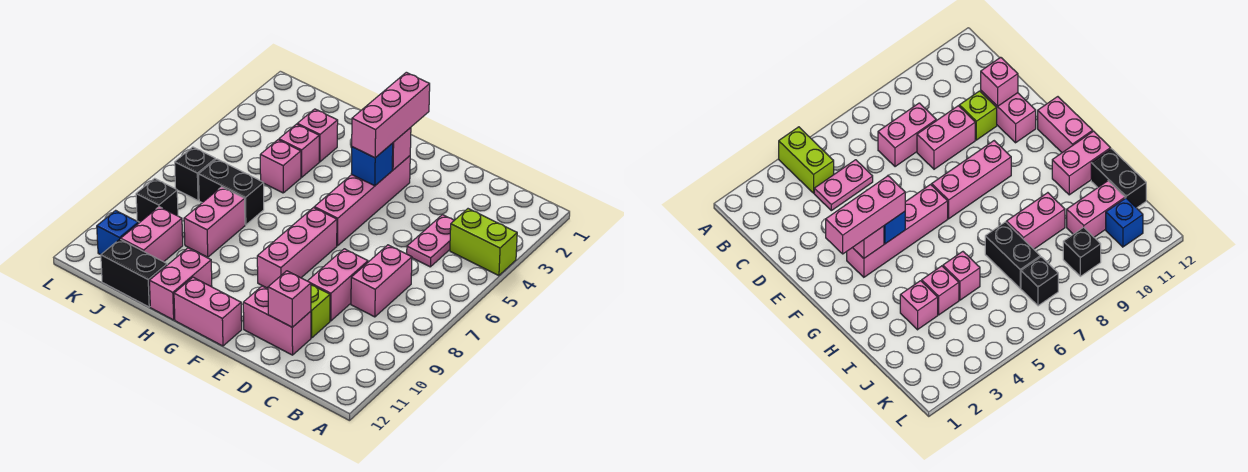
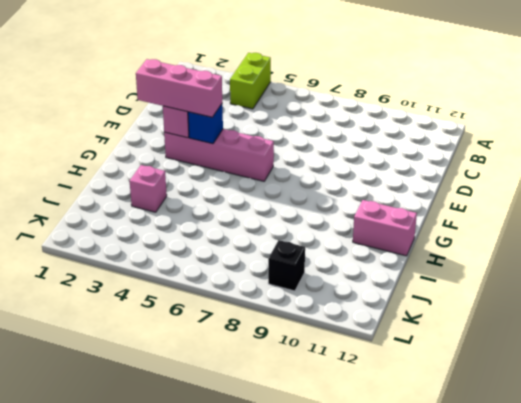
none -> pink plate C4:C5 level 1
none -> pink brick C7:C8 level 1
none -> pink brick D8:D9 level 1

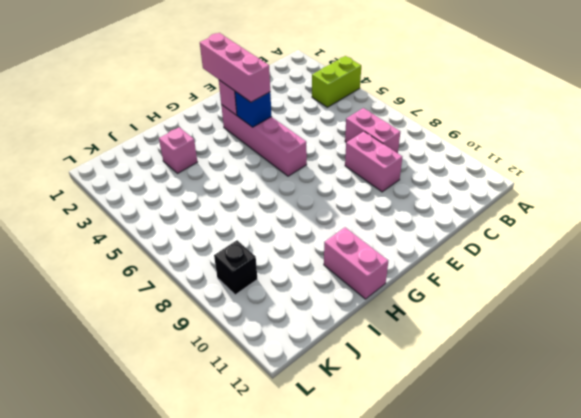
none -> pink plate C4:C5 level 1
none -> lime brick D10 level 1
none -> pink brick D11:E11 level 1

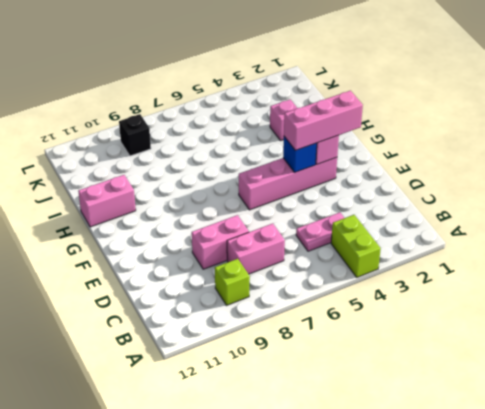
lime brick B9 level 1 -> lime brick D10 level 1
none -> pink brick D11:E11 level 1
none -> pink brick F7:F9 level 1
none -> pink brick F12:G12 level 1

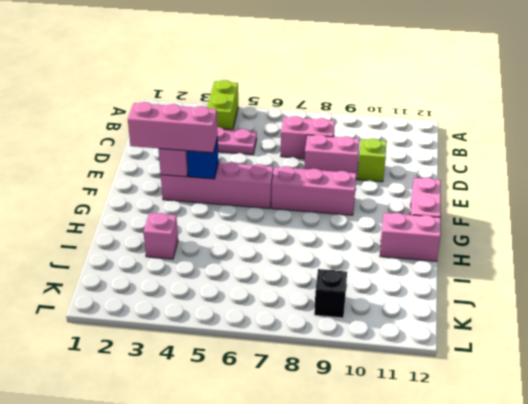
none -> pink brick D11:E11 level 1
none -> pink brick I4 level 1
none -> pink brick I5 level 1

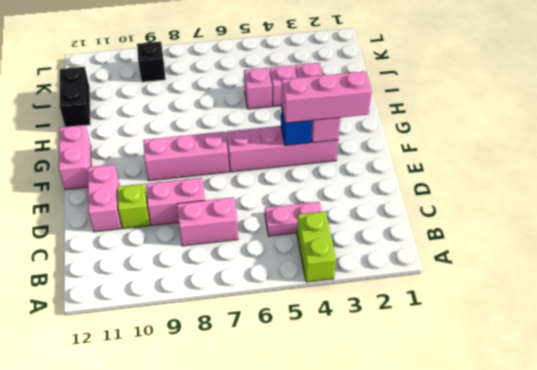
none -> pink brick H11:H12 level 1
none -> black brick I7:J7 level 1
none -> pink brick I8:I9 level 1

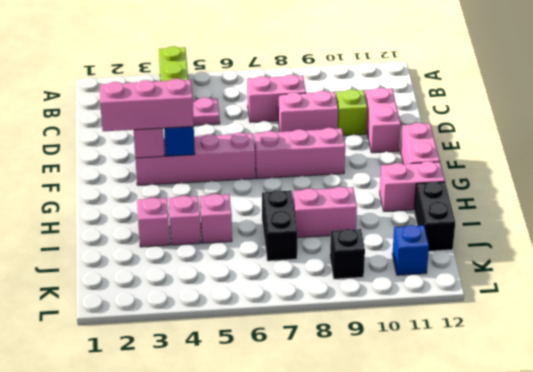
none -> pink brick J10:J11 level 1
none -> black brick K7 level 1
none -> pink brick D11 level 2

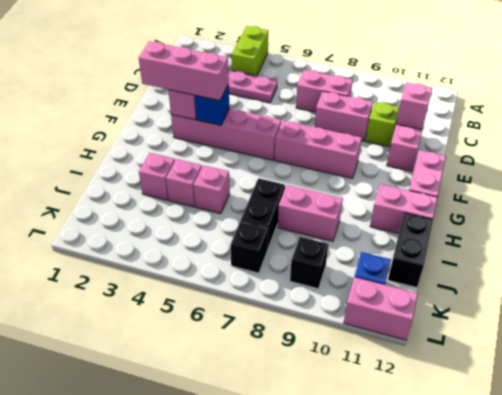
pink brick L11:L12 level 1 -> pink brick J10:J11 level 1

